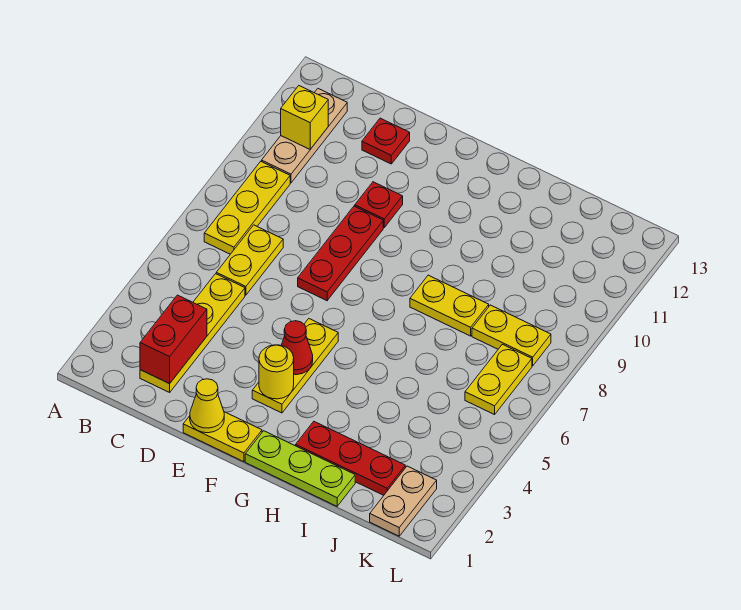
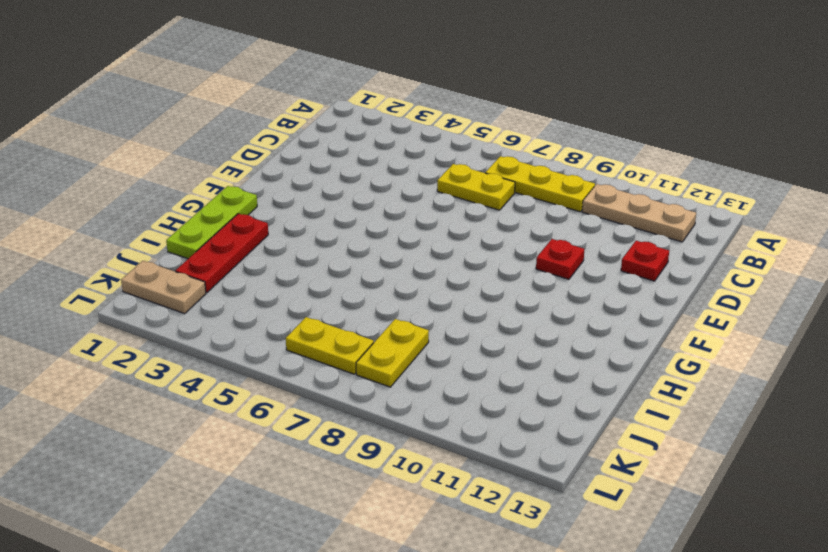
none -> yellow plate C2:C5 level 1
none -> yellow plate E1:F1 level 1
none -> red plate E7:E9 level 1

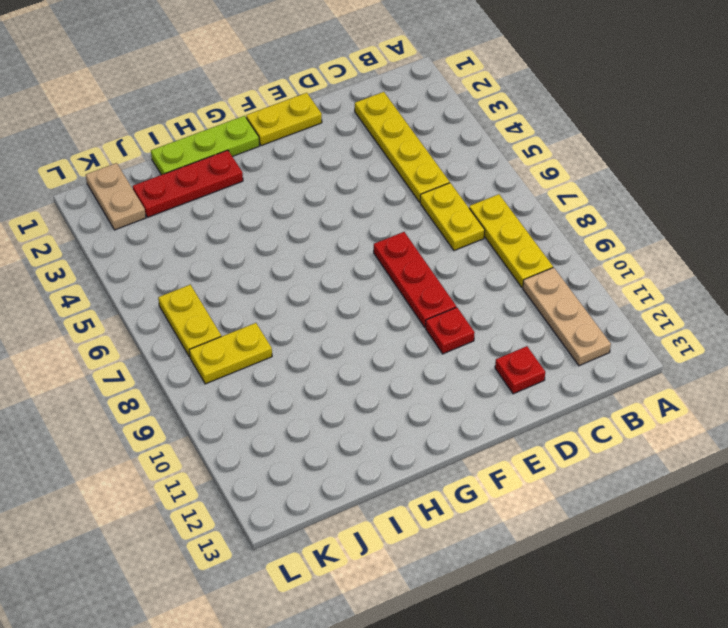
none -> yellow plate F3:F5 level 1
none -> yellow plate H8:I8 level 1
none -> yellow brick B11 level 2

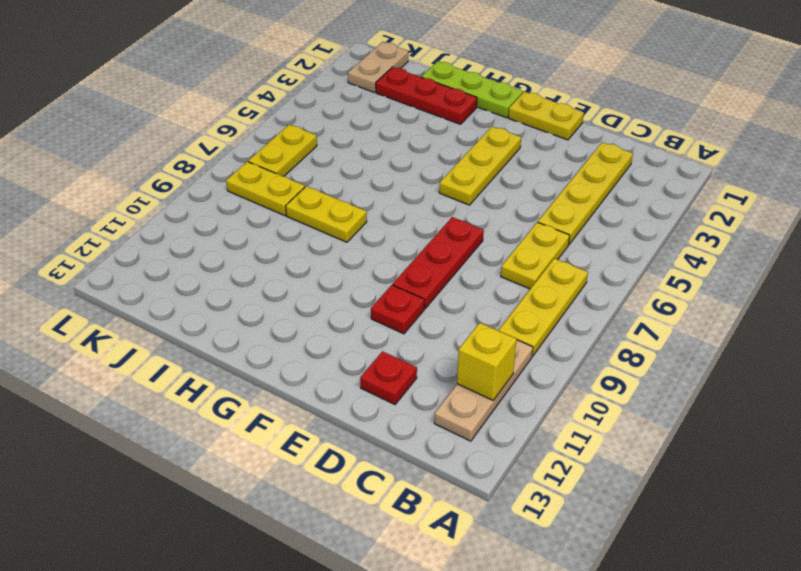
none -> red brick C2:C3 level 2
none -> yellow cone E1 level 2
none -> yellow round brick F3 level 2

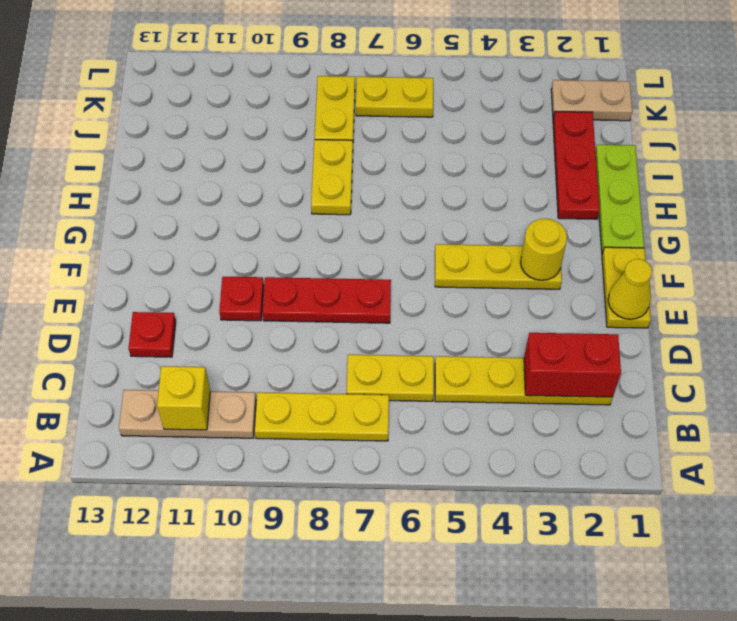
none -> red cone F4 level 2

